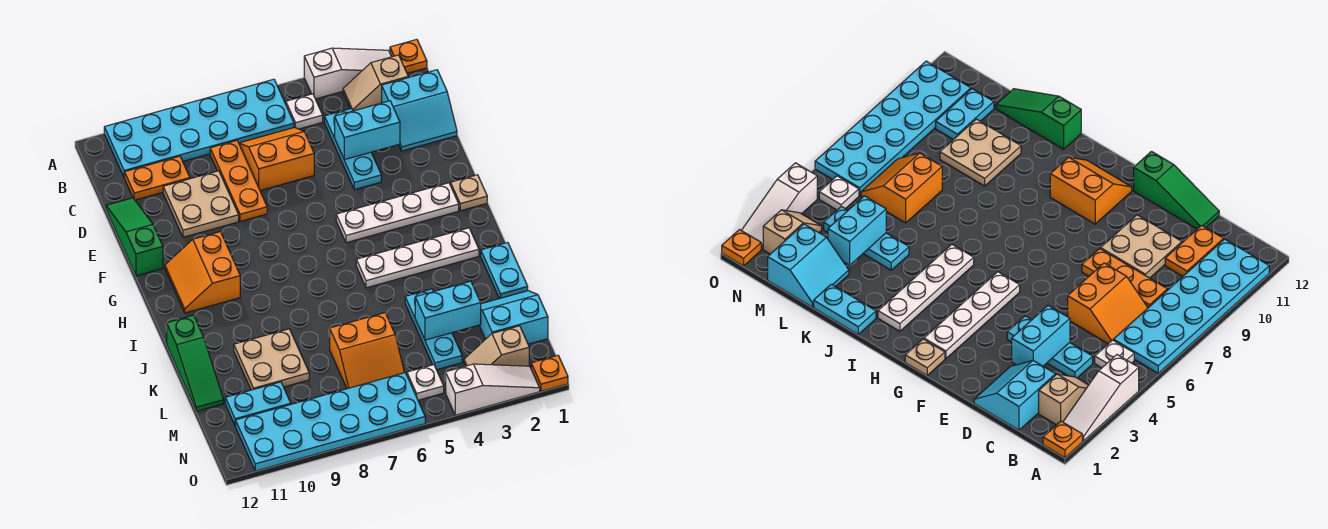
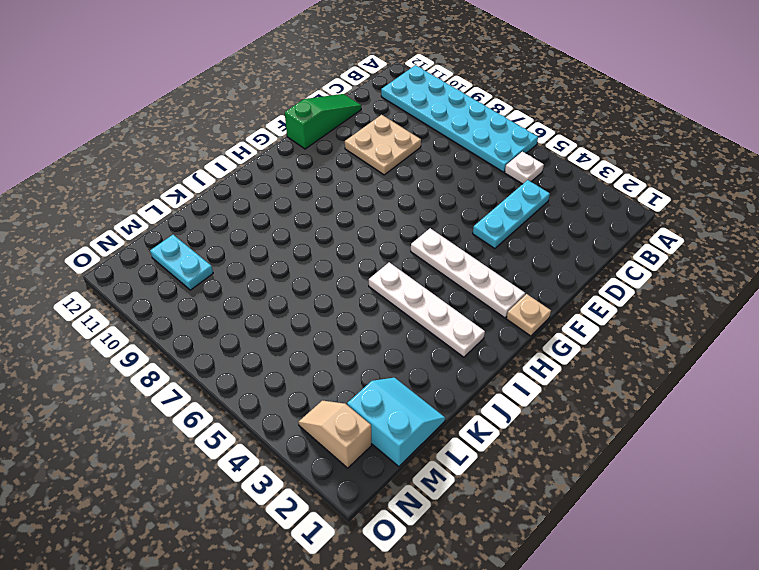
none -> orange plate A1 level 1
none -> white slope A2:A4 level 1 top 4
none -> tan slope B2:B3 level 1 top 2
none -> cyan slope C1:D2 level 1 top C

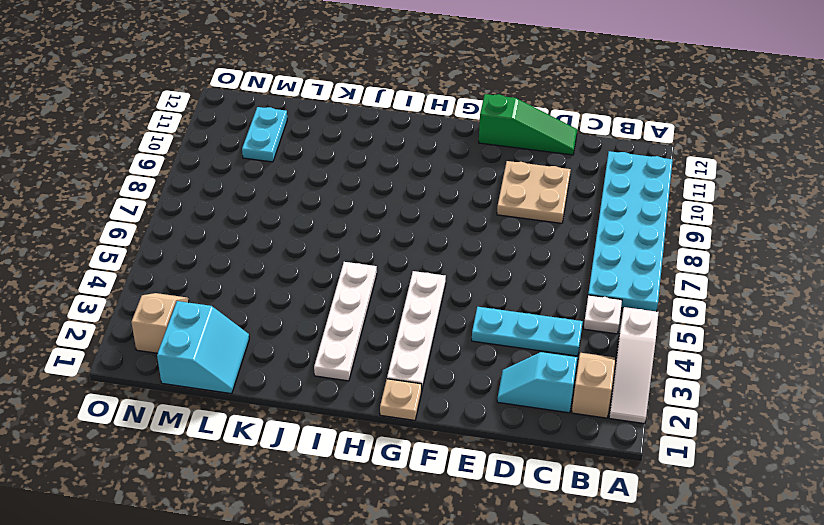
cyan slope C2:D2 level 1 top C -> cyan slope C1:D2 level 1 top C
none -> orange plate A1 level 1
none -> orange slope C6:D7 level 1 top D
none -> orange plate C8:E8 level 1
none -> orange plate C10:C11 level 1

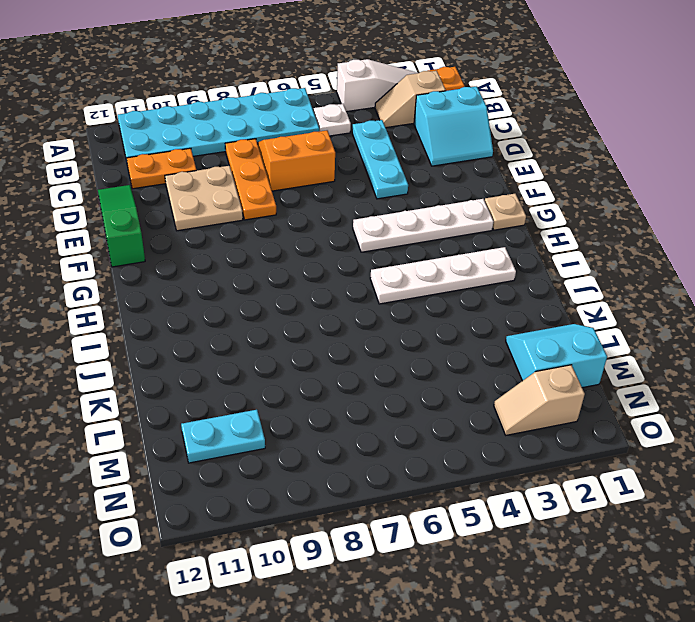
none -> orange slope G10:H11 level 1 top 10
none -> cyan plate J1:K1 level 1
none -> green slope J12:L12 level 1 top J
none -> cyan plate K4:M4 level 1

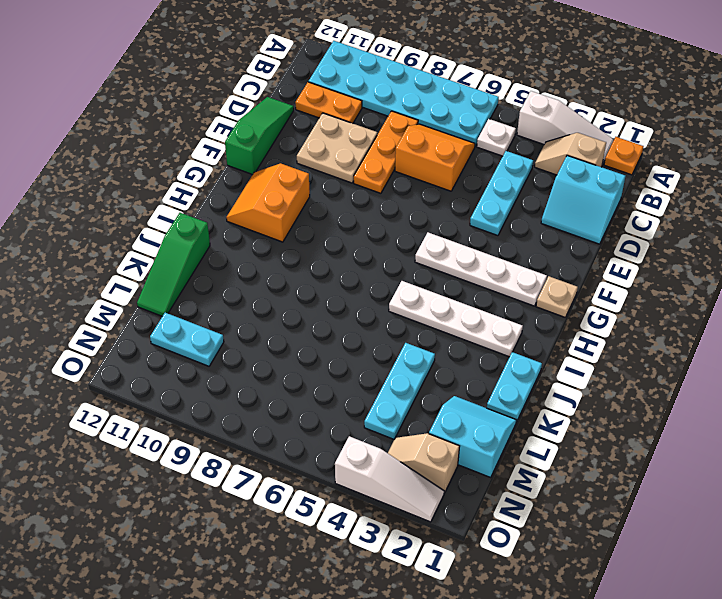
none -> tan plate K9:L10 level 1
none -> orange slope L6:M7 level 1 top L
none -> white plate N5 level 1
none -> cyan plate N6:O11 level 1

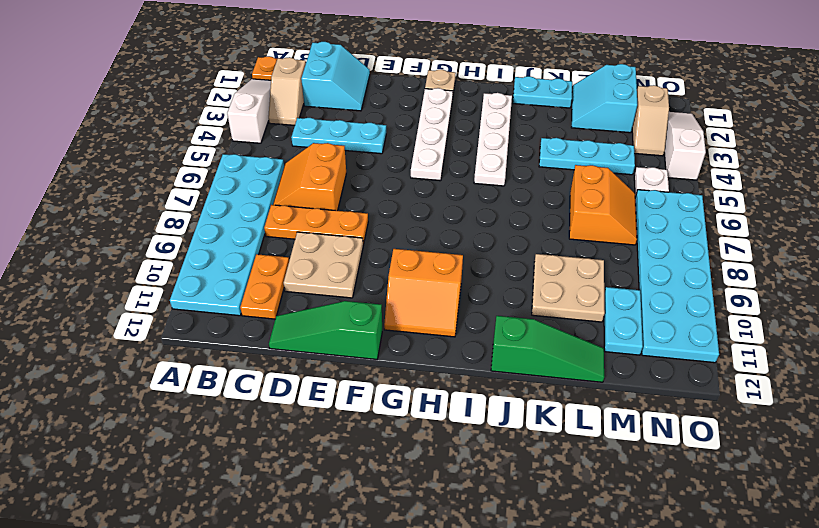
none -> white plate B5 level 1
none -> orange plate O1 level 1
none -> cyan brick D3:D4 level 2
none -> cyan brick L3:L4 level 2

